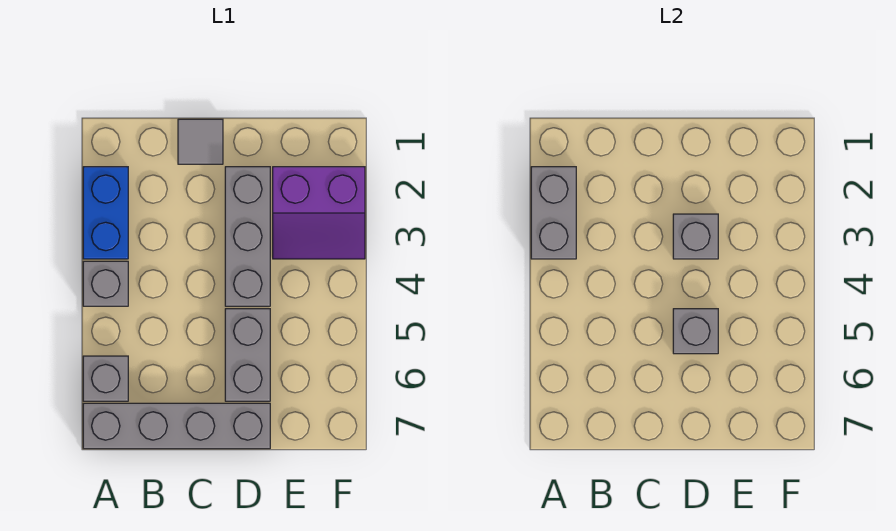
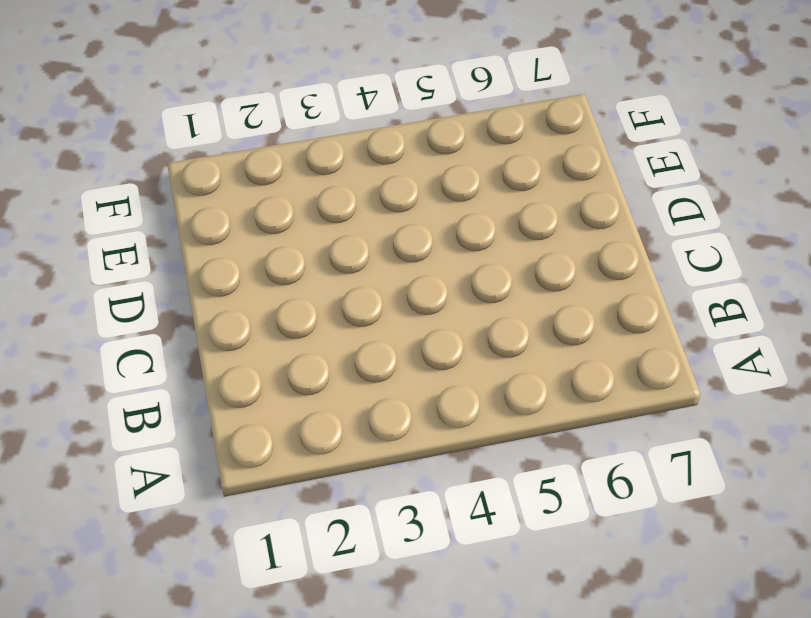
none -> blue brick A2:A3 level 1
none -> grey brick A4 level 1

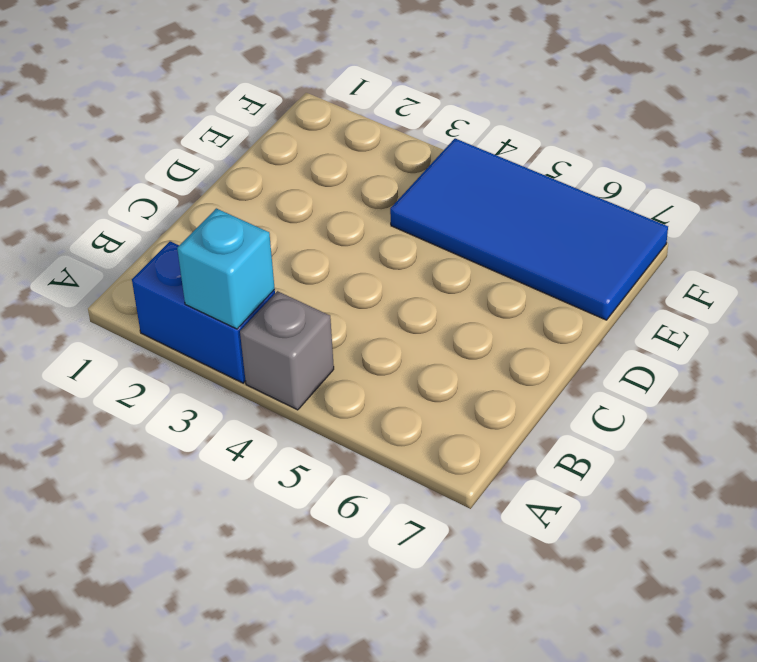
cyan brick A3 level 2 -> grey brick A2:A3 level 2
blue tile E4:F7 level 1 -> none
none -> grey brick A6 level 1
none -> grey brick A7:D7 level 1

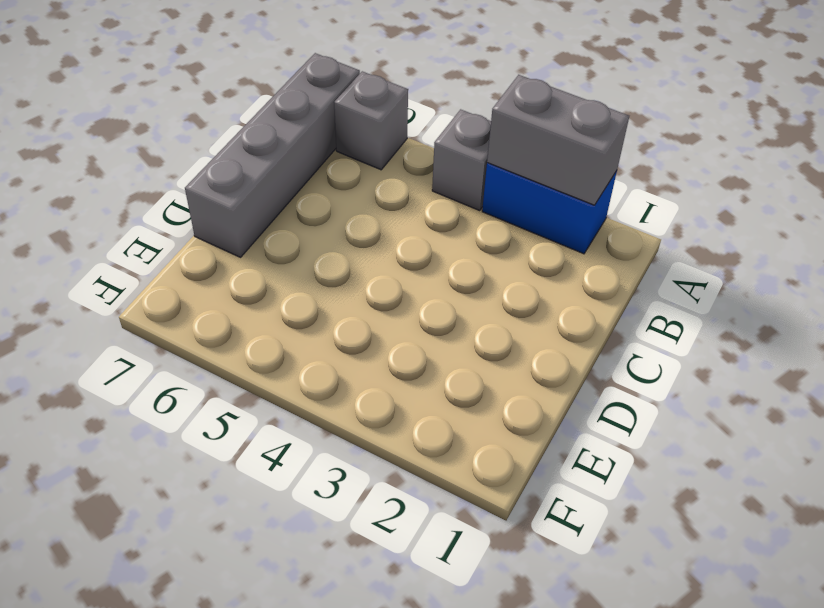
none -> grey tile C1 level 1
none -> grey brick D2:D4 level 1

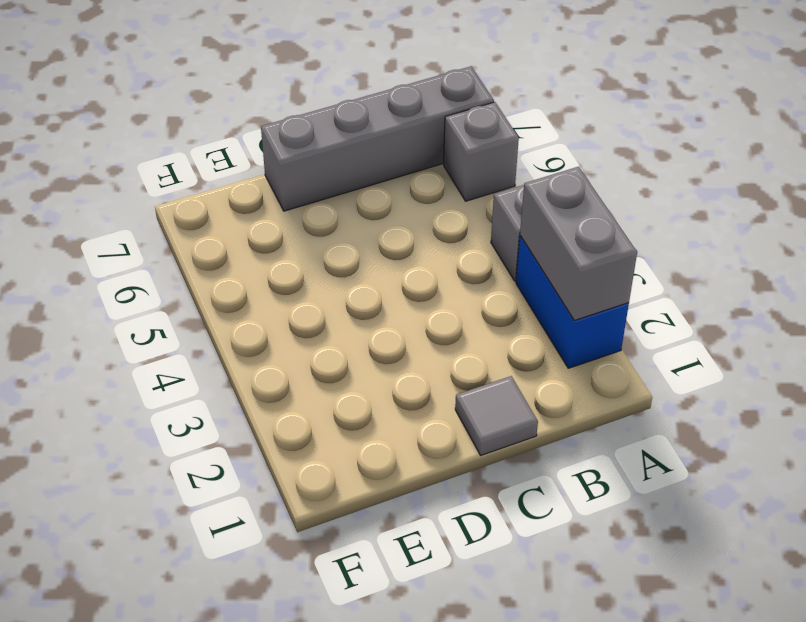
none -> grey brick D2:D4 level 1
none -> grey brick D5:D6 level 1

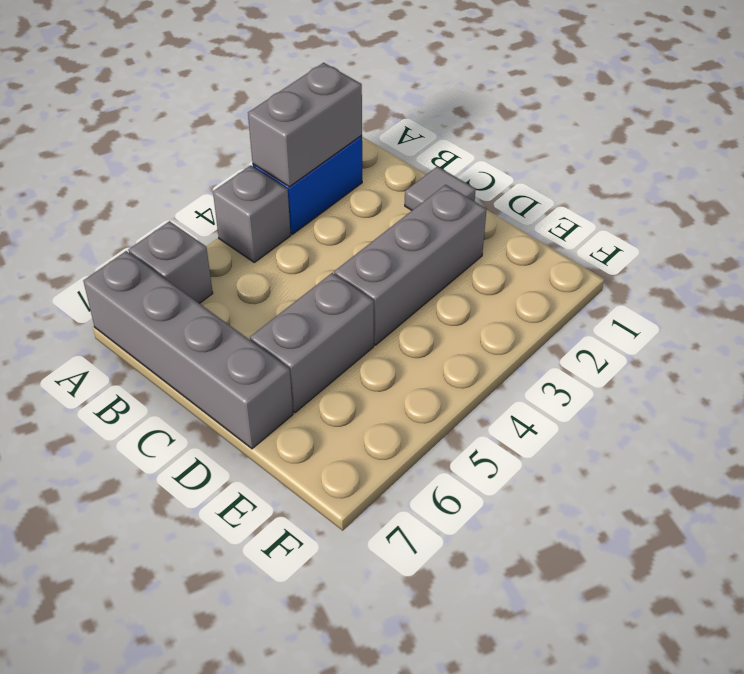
none -> purple slope E2:F3 level 1 top 2
none -> grey brick D3 level 2

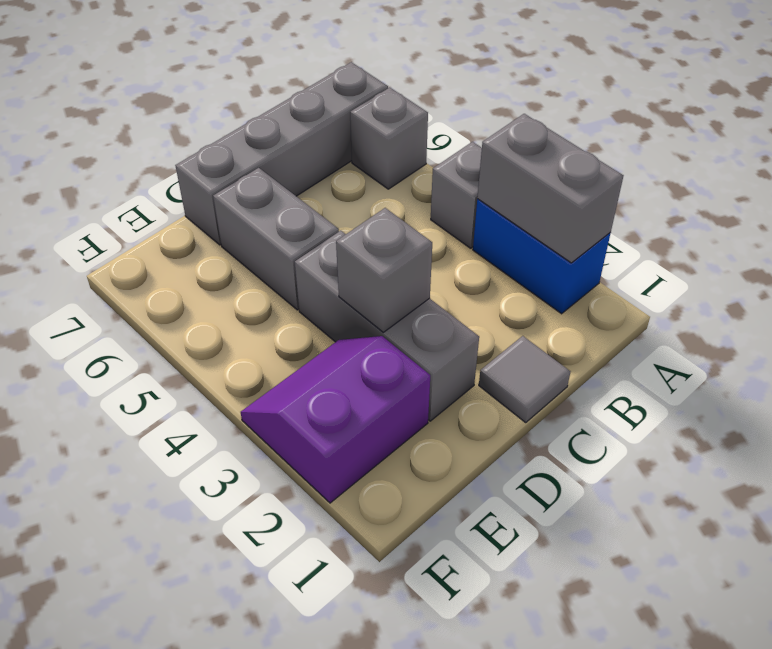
none -> grey brick D5 level 2

